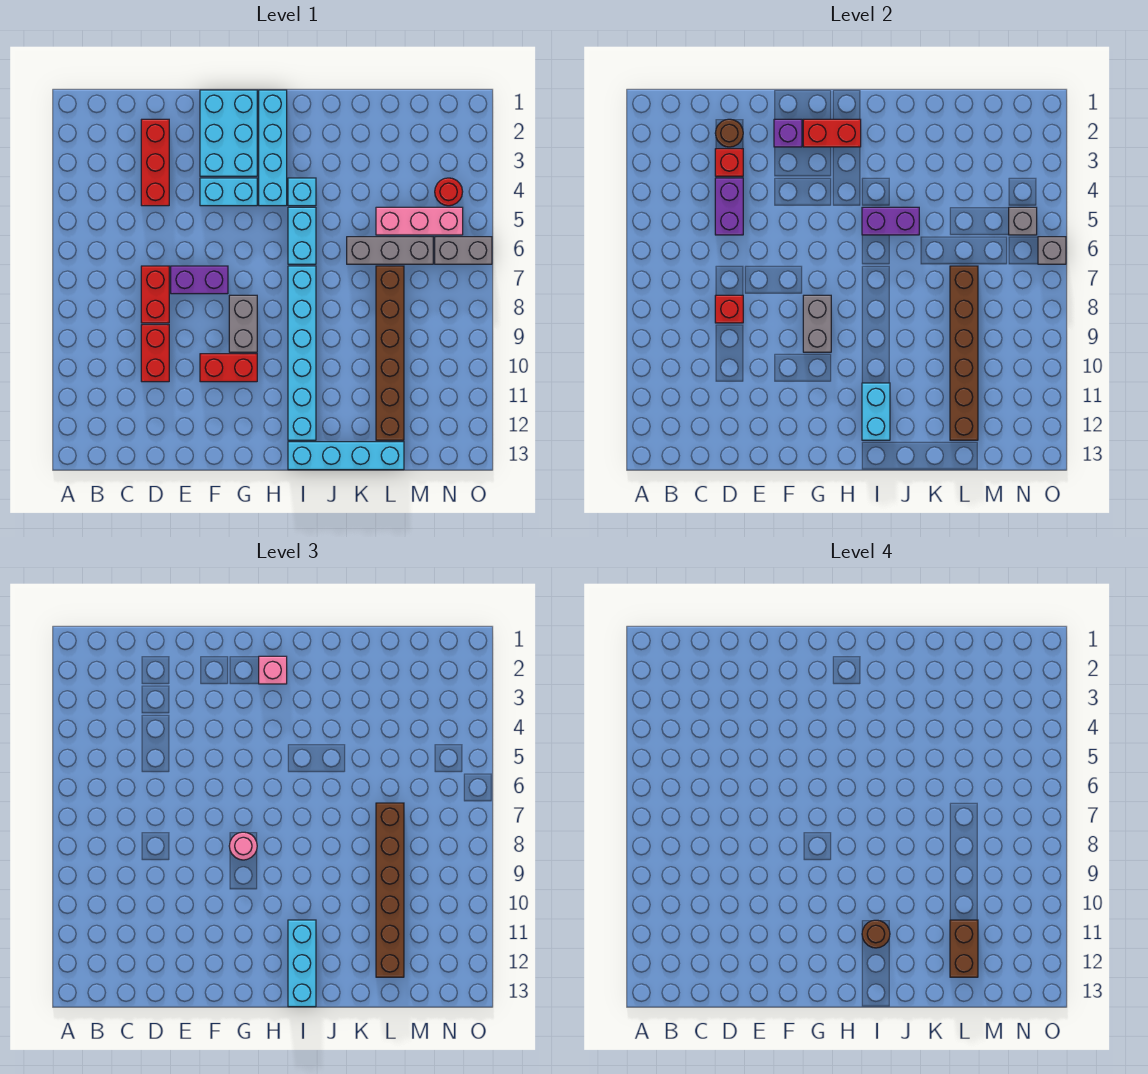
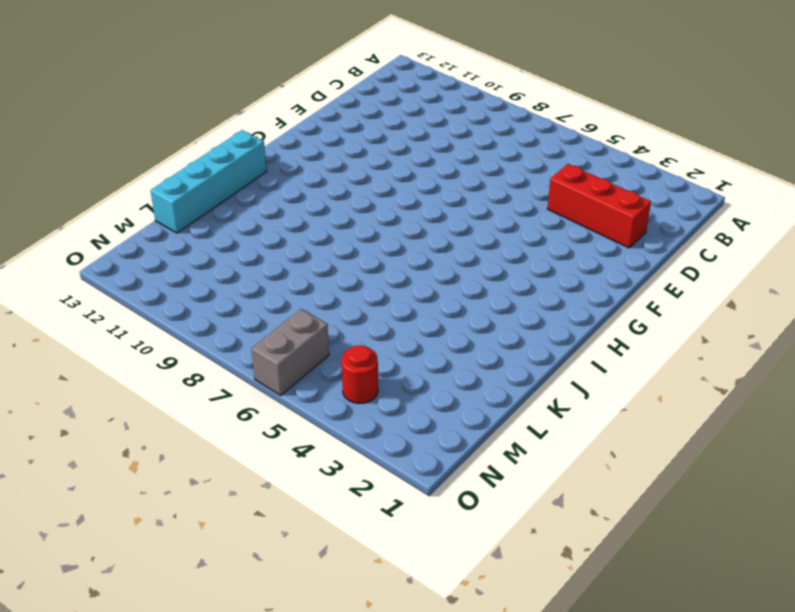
none -> red brick D7:D8 level 1
none -> red brick D9:D10 level 1
none -> purple brick E7:F7 level 1
none -> cyan brick F1:G3 level 1

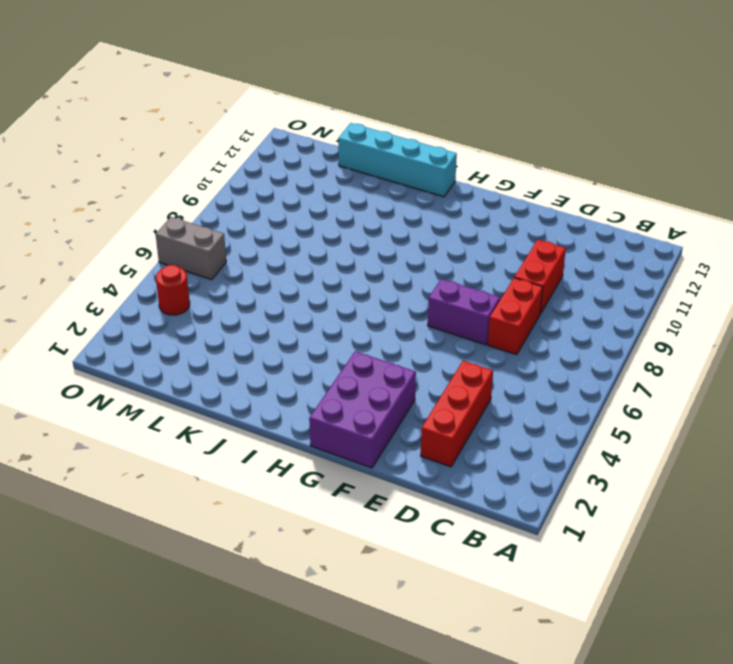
purple brick F1:G3 level 1 -> cyan brick F1:G3 level 1
none -> cyan brick F4:G4 level 1
none -> red brick F10:G10 level 1
none -> grey brick G8:G9 level 1
none -> cyan brick H1:H4 level 1

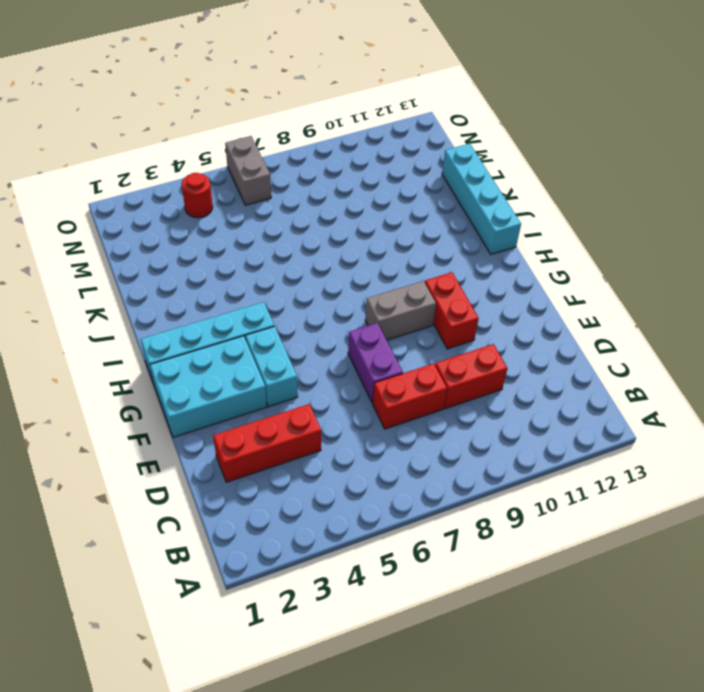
none -> cyan brick I4 level 1
none -> cyan brick I5:I6 level 1
none -> cyan brick I7:I12 level 1
none -> grey brick K6:M6 level 1

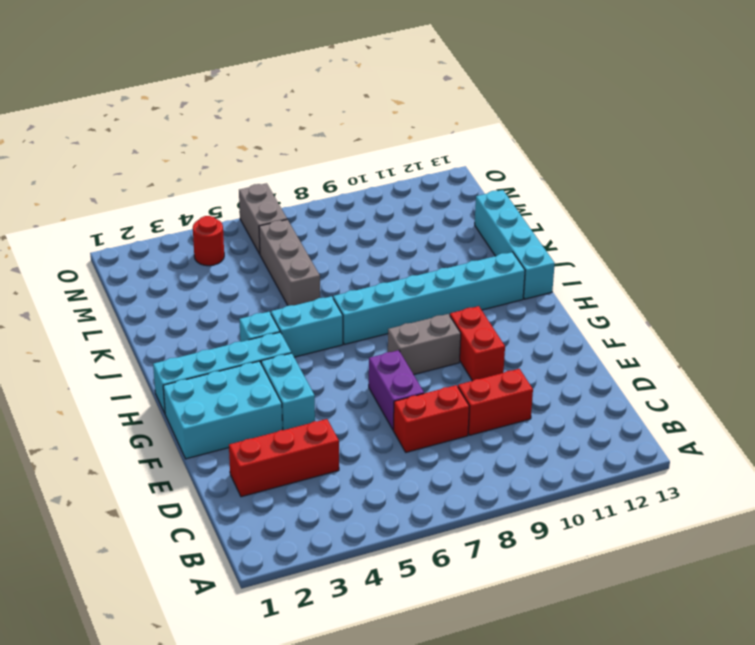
none -> pink brick L5:N5 level 1
none -> brown brick L7:L12 level 1
none -> brown round brick D2 level 2
none -> red brick D3 level 2

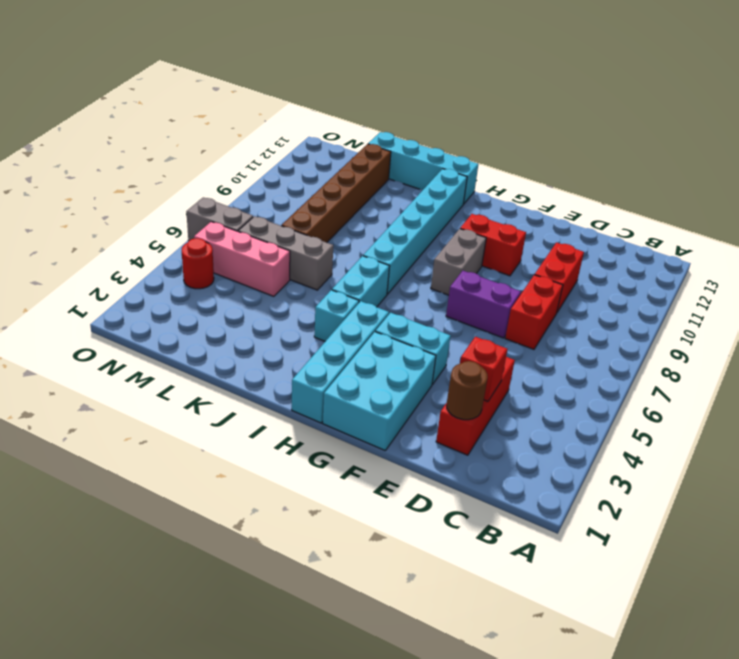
none -> purple brick D4:D5 level 2
none -> red brick D8 level 2
none -> purple brick F2 level 2
none -> red brick G2:H2 level 2

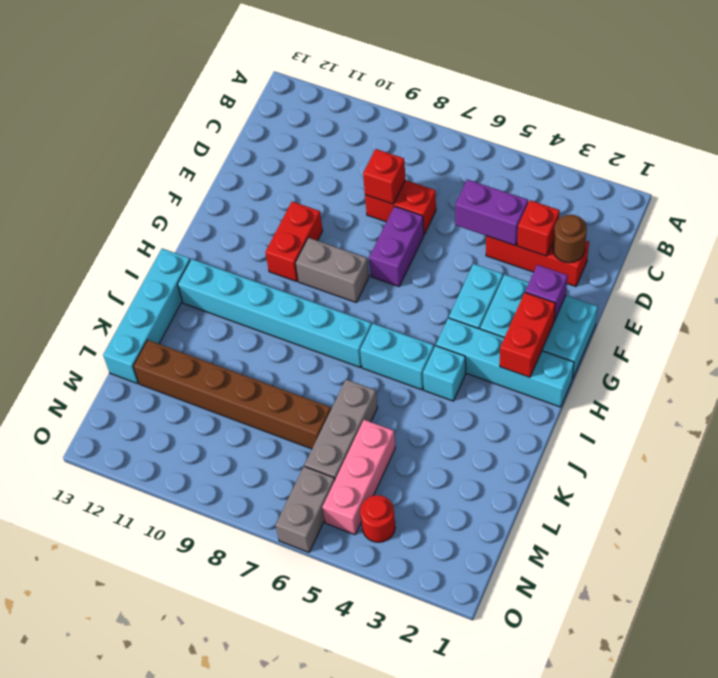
none -> red brick D9:D10 level 1
none -> grey brick G8:G9 level 2
none -> purple brick I5:J5 level 2
none -> cyan brick I11:I12 level 2

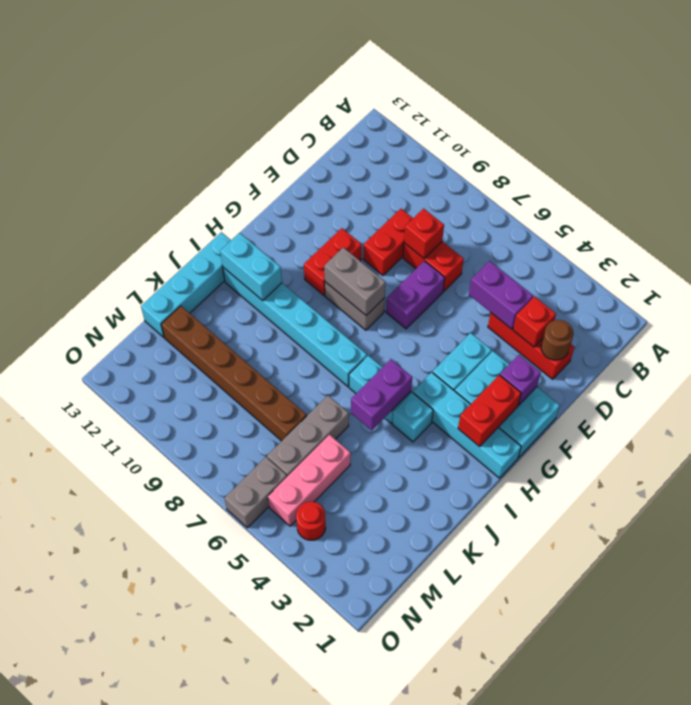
red brick D9:E9 level 1 -> red brick D9:D10 level 1
none -> brown brick L7:L12 level 2
none -> grey brick N5 level 2
none -> grey brick O6 level 2
none -> pink round brick G8 level 3

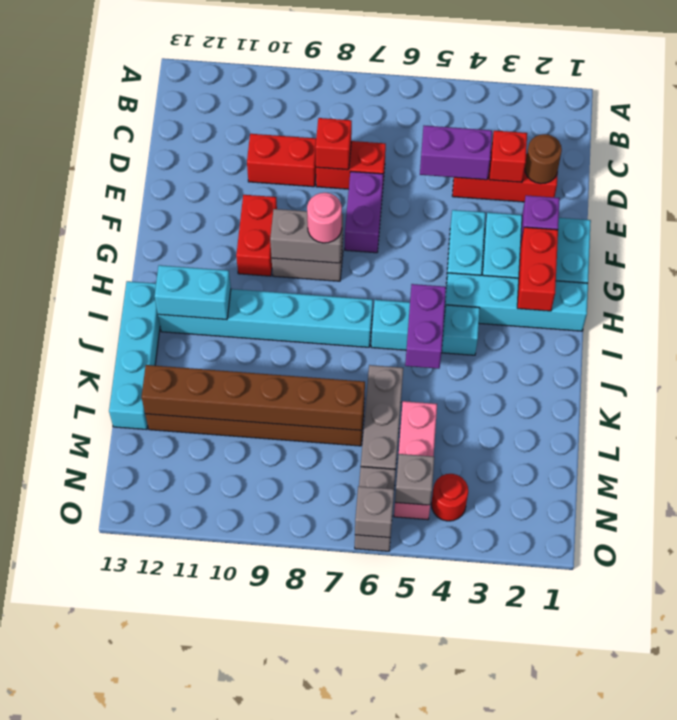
none -> pink brick H2 level 3
none -> cyan brick I11:I13 level 3
none -> brown brick L7:L12 level 3
none -> brown round brick I11 level 4

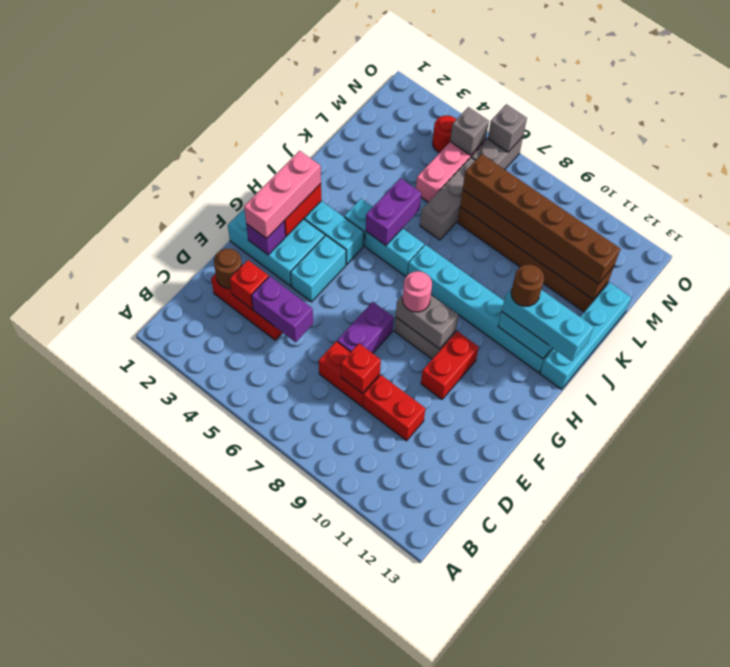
pink brick F2:H2 level 3 -> pink brick H2 level 3
none -> brown brick L11:L12 level 4

